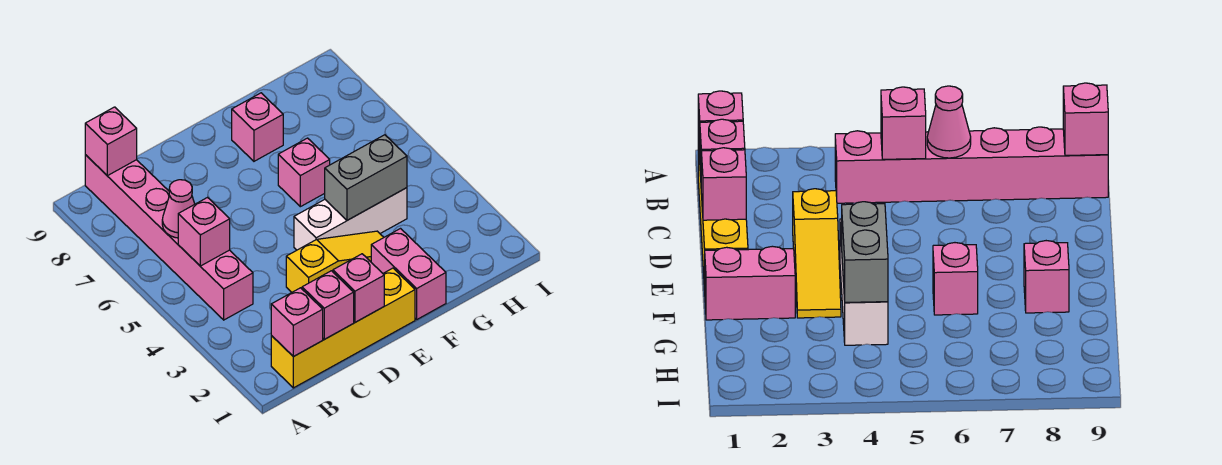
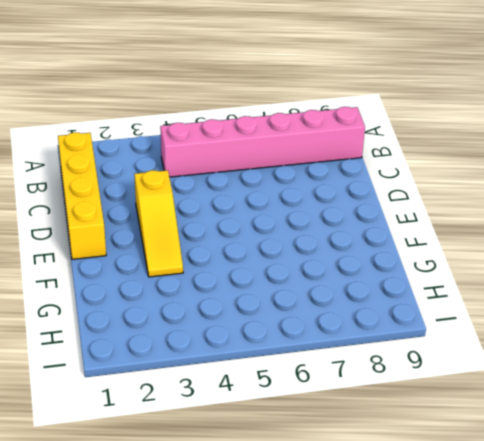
none -> white brick E4:G4 level 1
none -> pink brick F1:F2 level 1
none -> pink brick F6 level 1

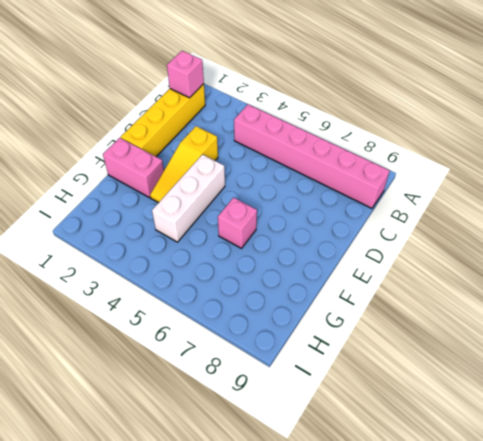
none -> pink brick F8 level 1
none -> pink brick B5 level 2
none -> pink cone B6 level 2

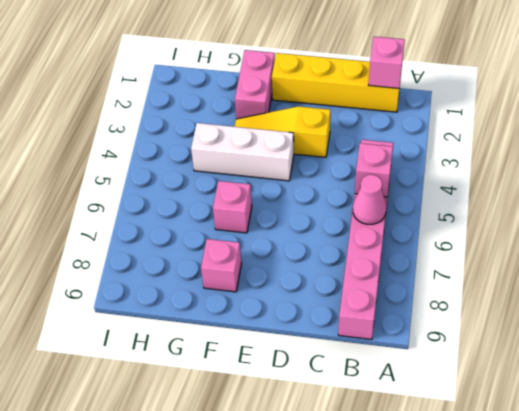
none -> pink brick B9 level 2
none -> pink brick C1 level 2
none -> pink brick D1 level 2

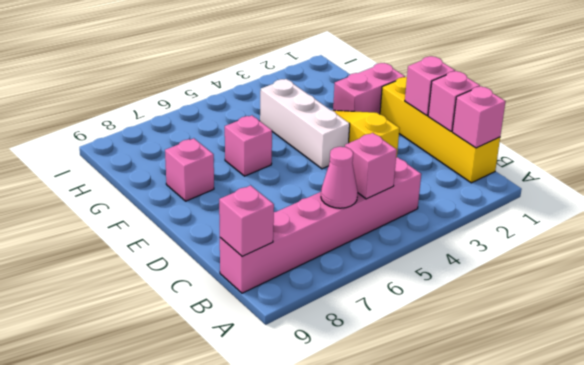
none -> grey brick F4:G4 level 2

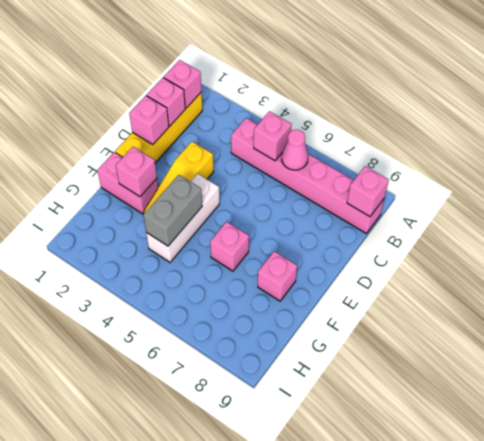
pink brick F2 level 2 -> none

